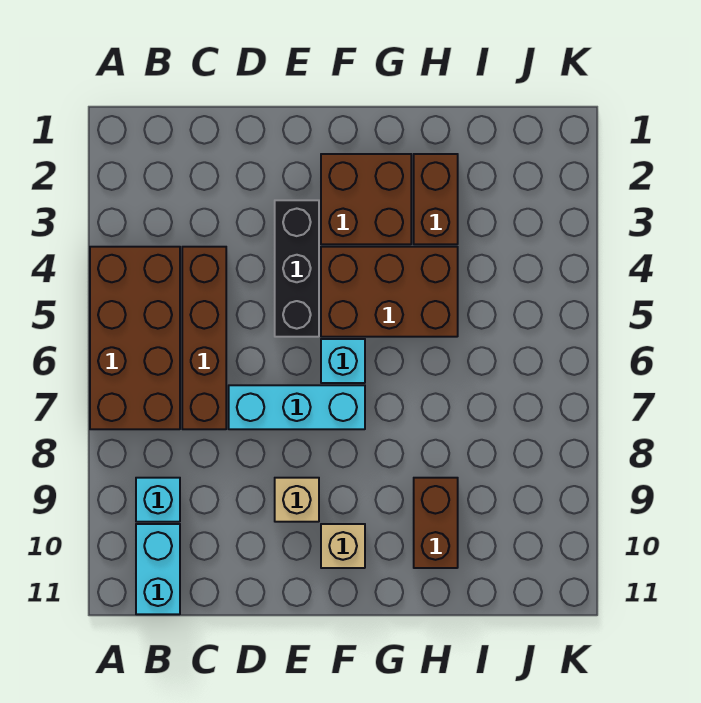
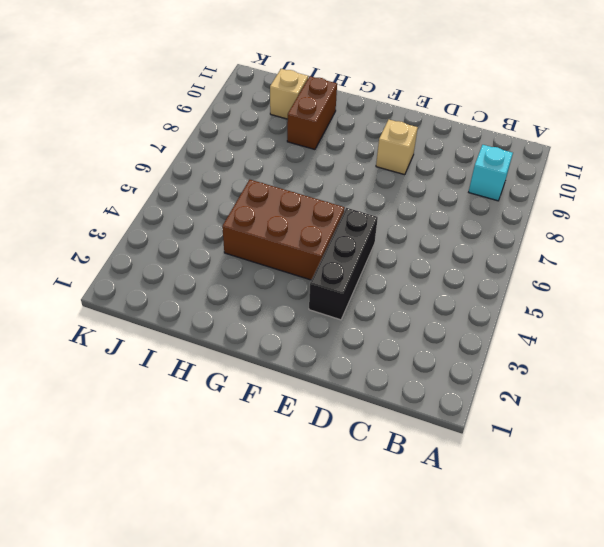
tan brick I10 level 1 -> tan brick F10 level 1
none -> brown brick A4:B7 level 1
none -> cyan brick B10:B11 level 1
none -> brown brick C4:C7 level 1

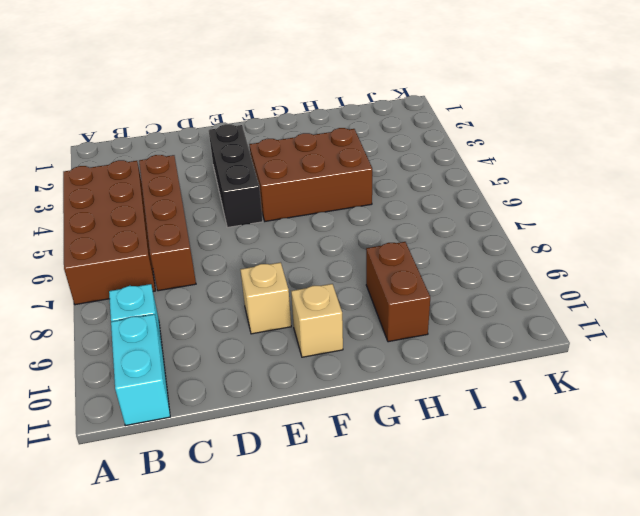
none -> cyan brick D7:F7 level 1
none -> brown brick F2:G3 level 1
none -> cyan brick F6 level 1

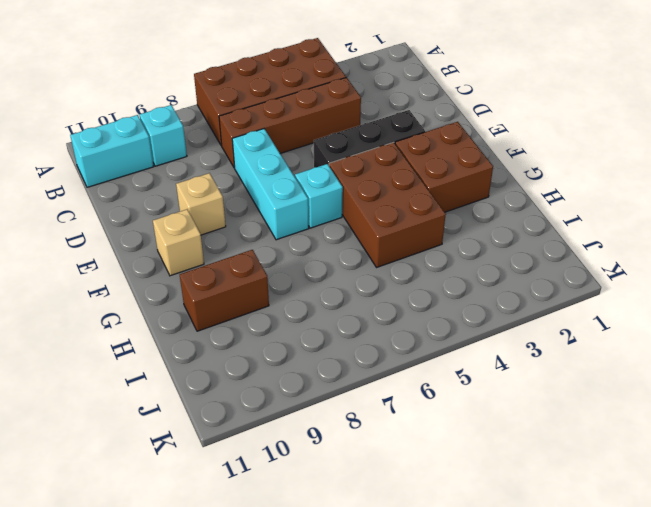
none -> brown brick H2:H3 level 1

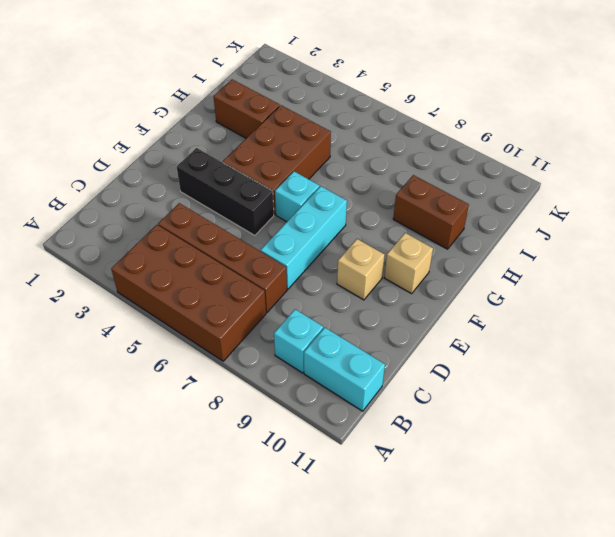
none -> brown brick F2:G3 level 1

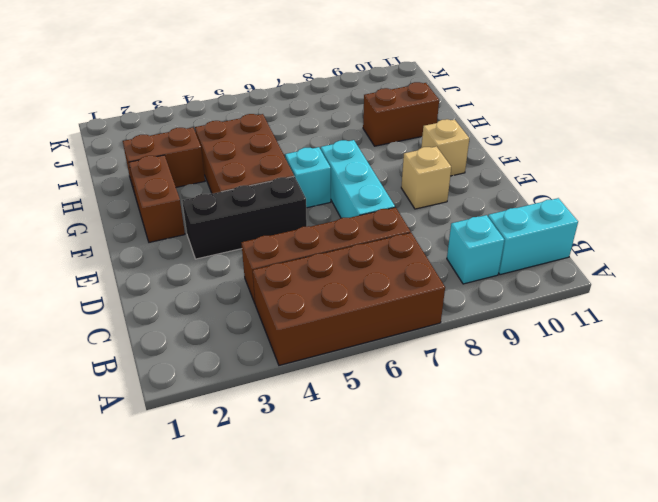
brown brick F2:G2 level 1 -> brown brick F2:G3 level 1

